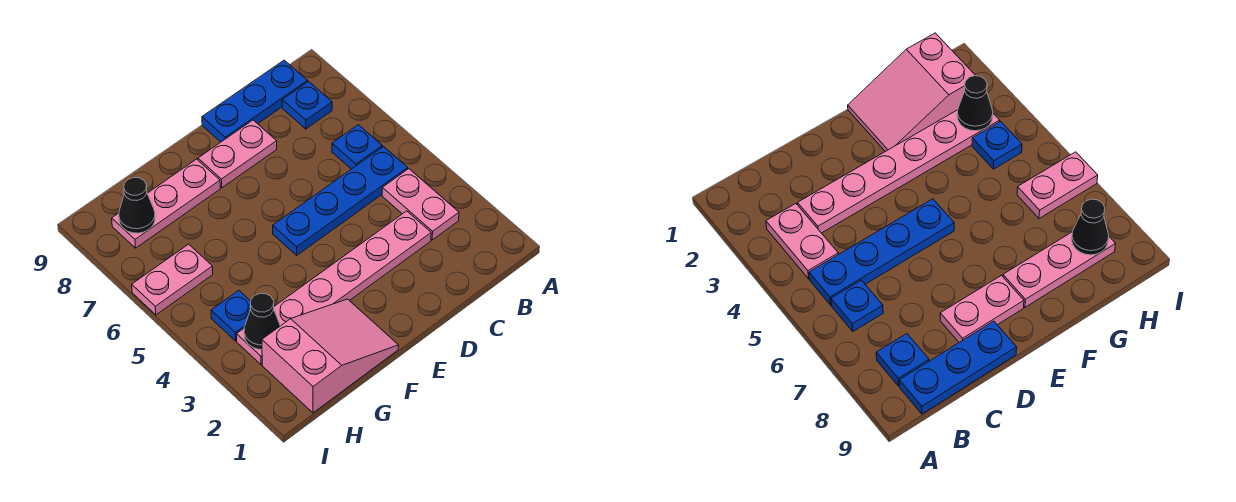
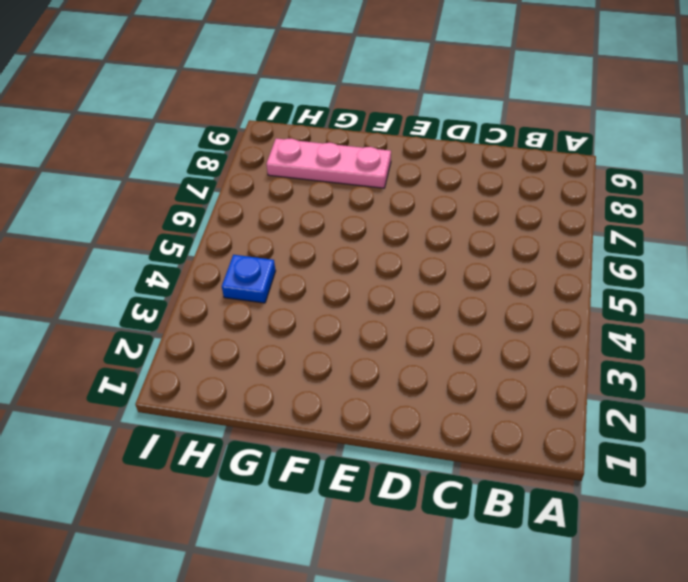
none -> pink plate B3:B4 level 1
none -> blue plate B5:E5 level 1
none -> blue plate B6 level 1

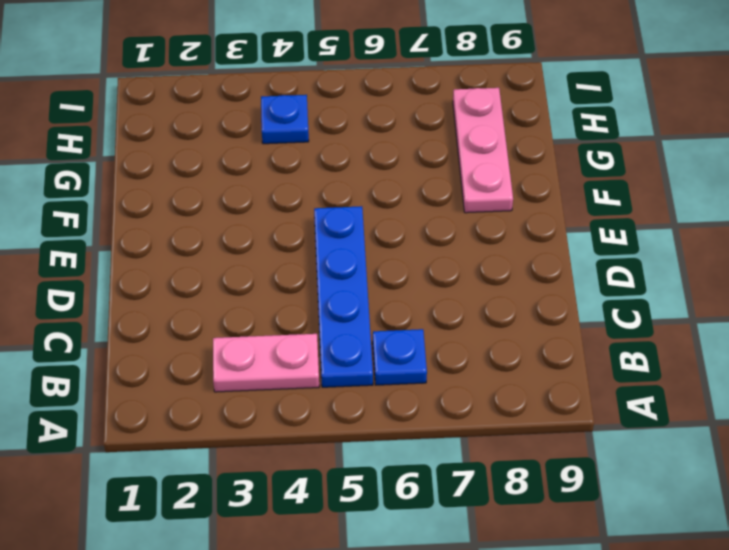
none -> blue plate B8 level 1
none -> blue plate B9:D9 level 1
none -> pink plate C3:H3 level 1

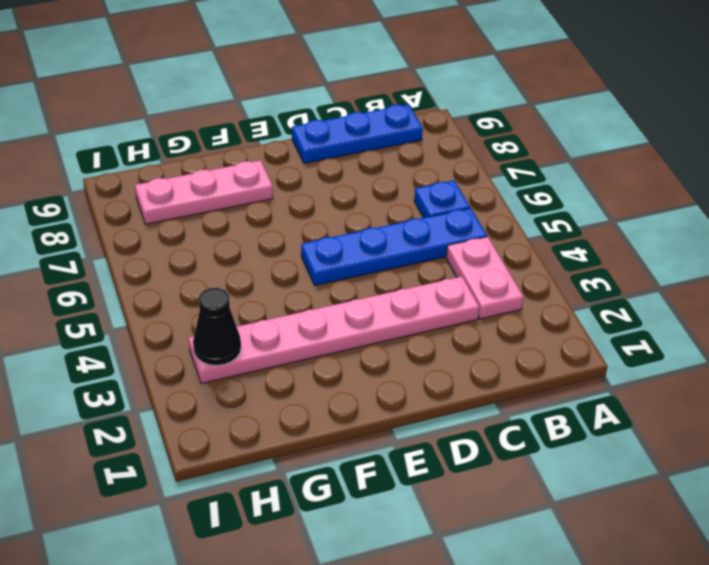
none -> blue plate B8 level 1
none -> pink plate D8:E8 level 1
none -> pink slope F1:H2 level 1 top H

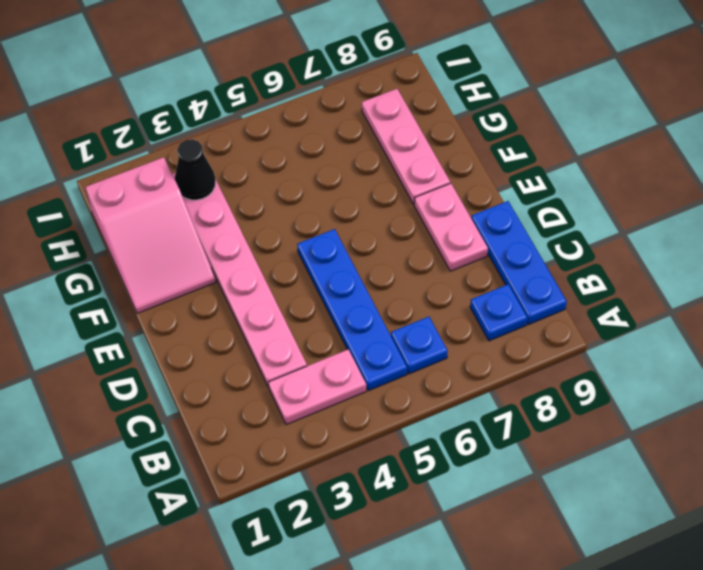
none -> blue plate H4 level 1
none -> pink plate H6:I6 level 1
none -> black cone H8 level 2

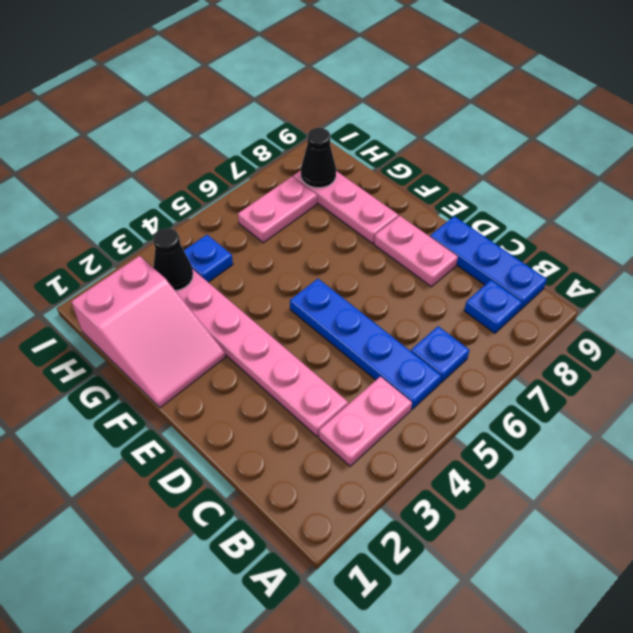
pink plate H6:H7 level 1 -> pink plate H6:I6 level 1

